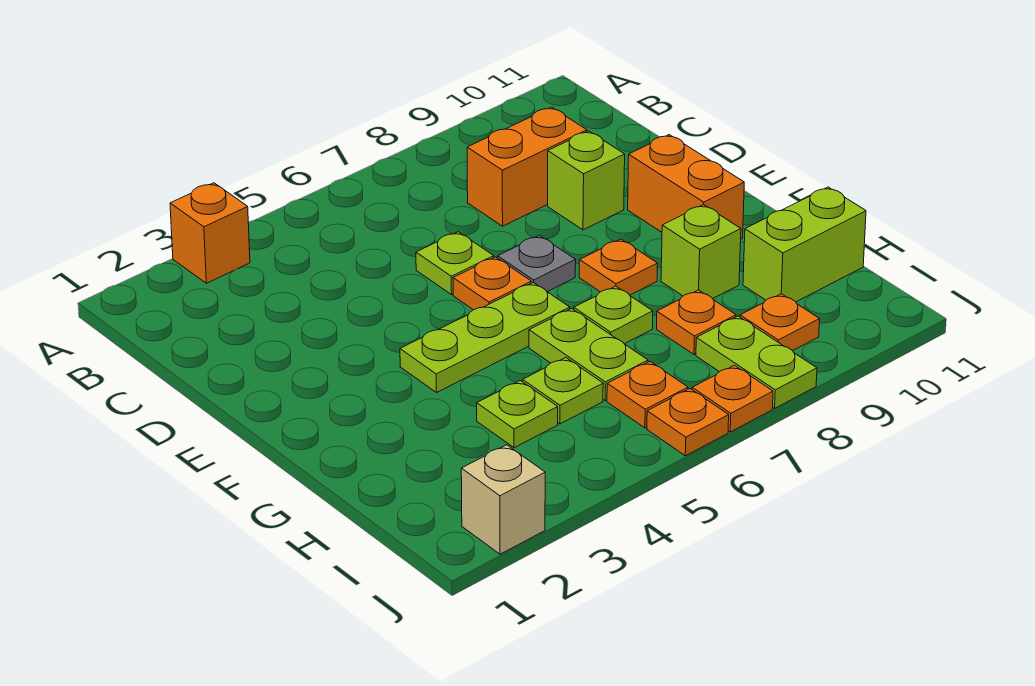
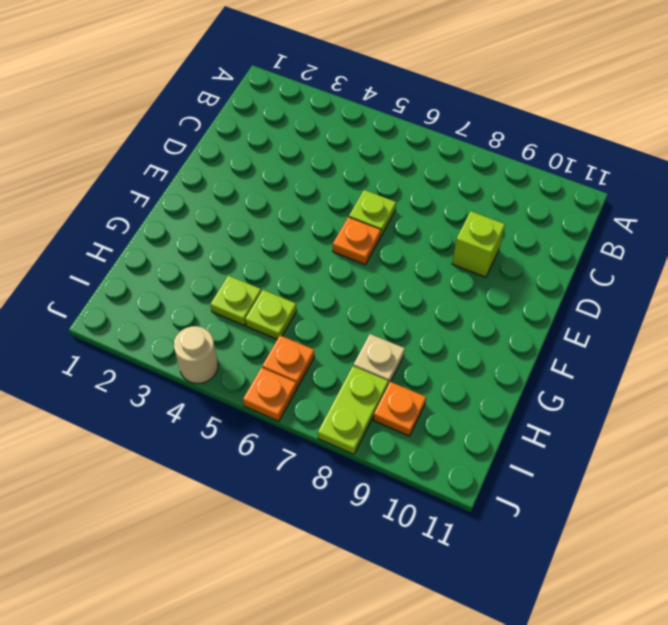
tan plate H8 level 1 -> orange plate H8 level 1
tan round brick J4 level 1 -> none
none -> orange brick A3 level 1
none -> orange brick C8:C9 level 1
none -> grey plate E7 level 1

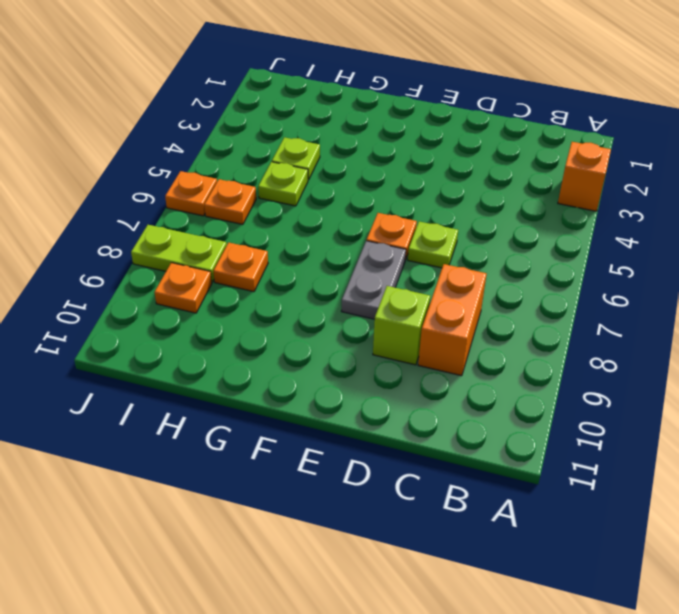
grey plate E7:E8 level 1 -> grey plate E7 level 1
none -> orange brick E10:F10 level 1
none -> lime plate F4:F6 level 1
none -> orange plate F8 level 1

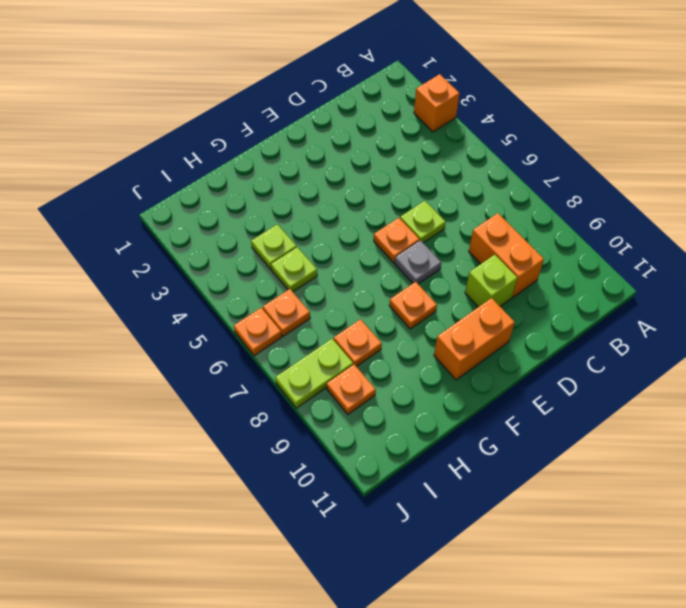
none -> lime plate F4:F6 level 1
none -> lime plate G6:H6 level 1
none -> lime plate G7 level 1

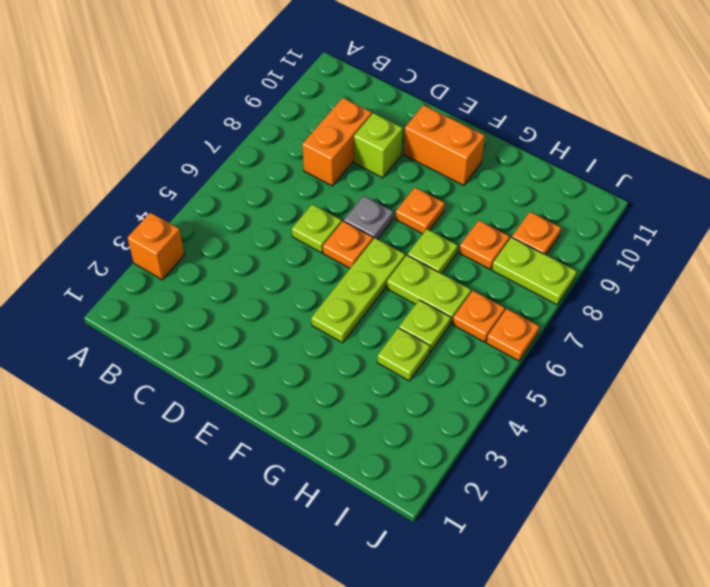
none -> lime brick G9 level 1
none -> lime brick H10:H11 level 1
none -> tan brick J2 level 1

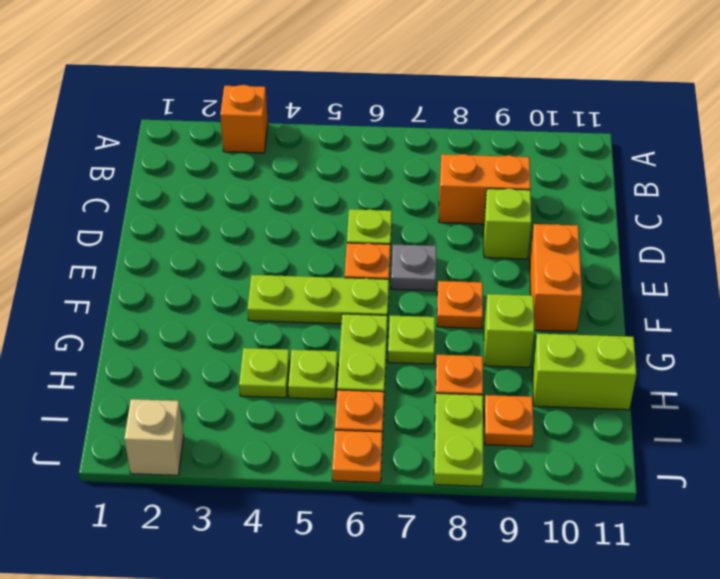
none -> orange plate J7 level 1

